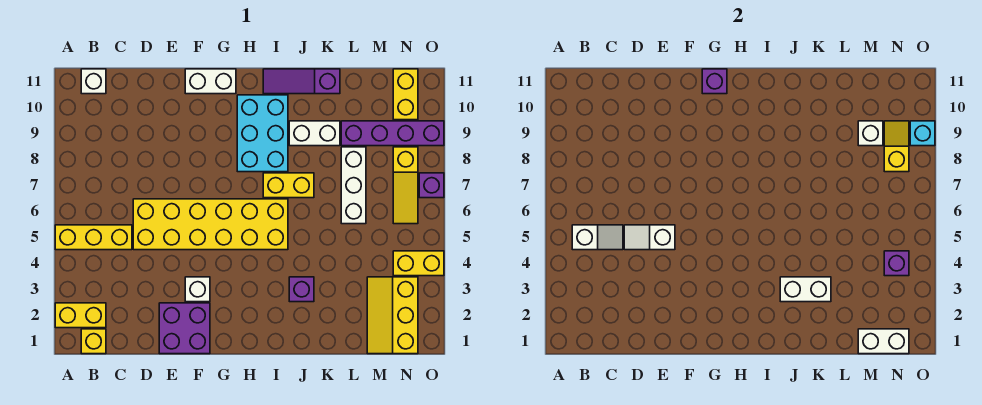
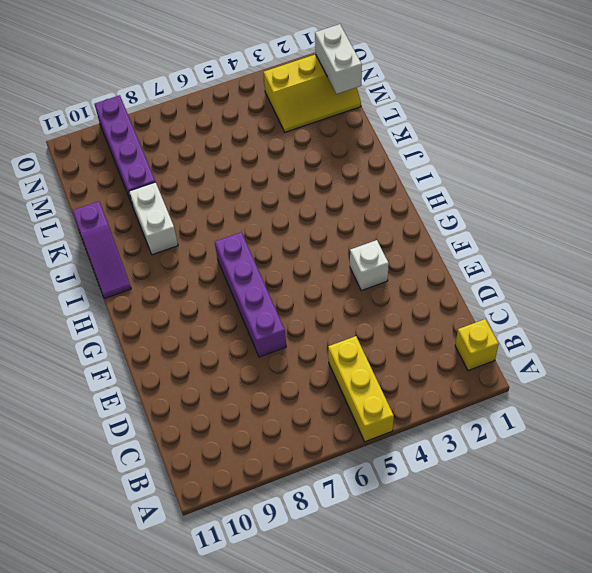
purple brick E7:H7 level 1 -> none
none -> yellow brick A2:B2 level 1
none -> white brick B11 level 1
none -> yellow brick D5:I6 level 1

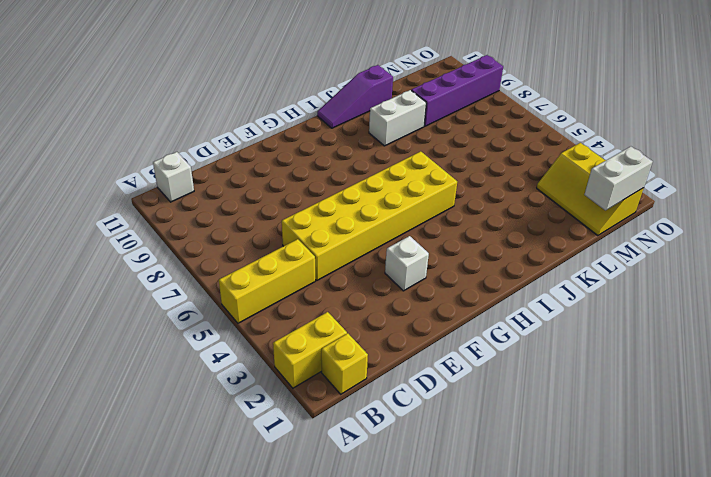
none -> purple brick E1:F2 level 1
none -> white brick F11:G11 level 1
none -> cyan brick H8:I10 level 1

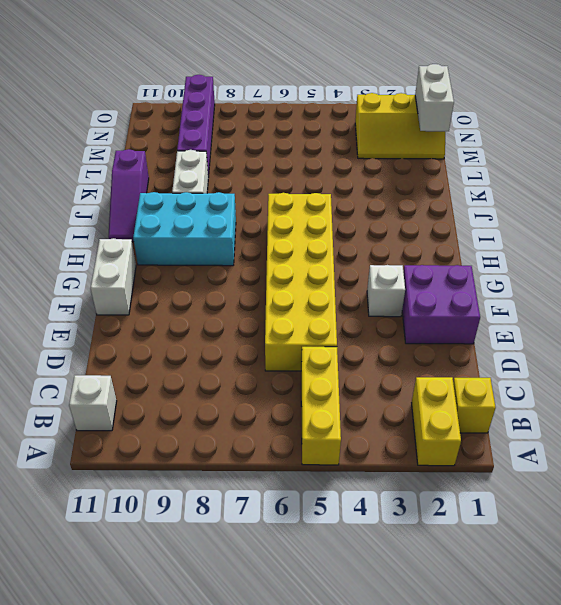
none -> yellow brick I7:J7 level 1
none -> purple brick J3 level 1
none -> white brick L6:L8 level 1

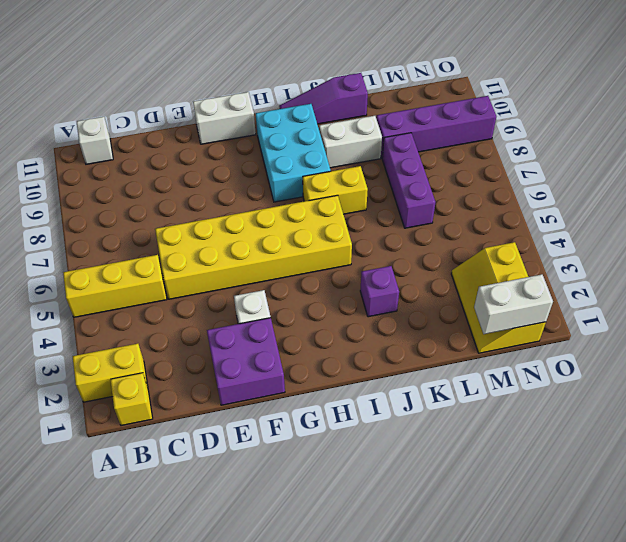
purple brick L6:L8 level 1 -> white brick L6:L8 level 1
none -> yellow brick N4:O4 level 1
none -> yellow slope N6:N8 level 1 top 8
none -> yellow brick N10:N11 level 1

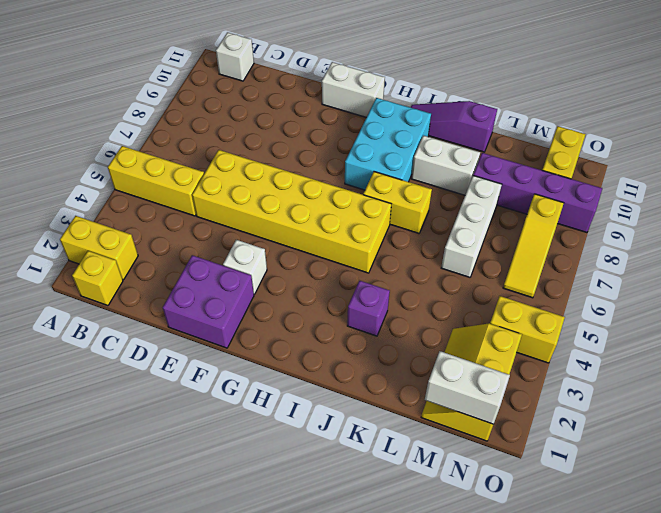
none -> purple brick O7 level 1
none -> white slope B5:C5 level 2 top B
none -> white slope D5:E5 level 2 top E

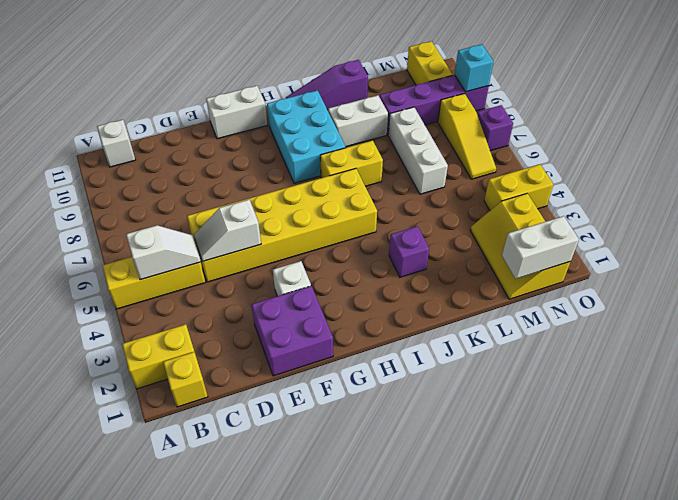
none -> purple brick G11 level 2
none -> white brick J3:K3 level 2
none -> white brick M9 level 2

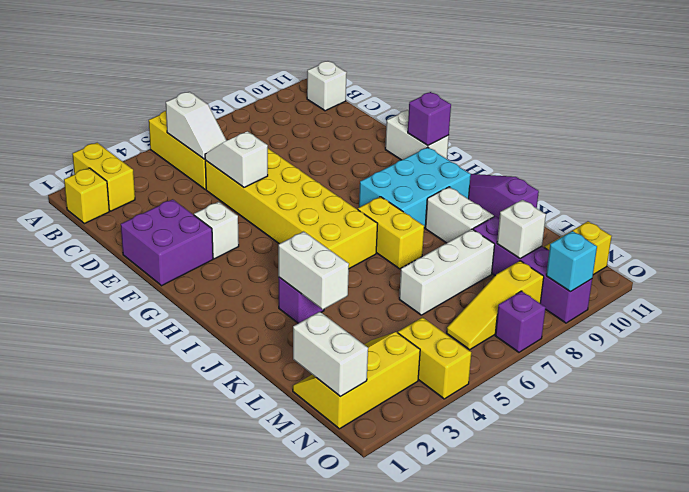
none -> purple brick N4 level 2
none -> yellow slope N8:N9 level 2 top 8

